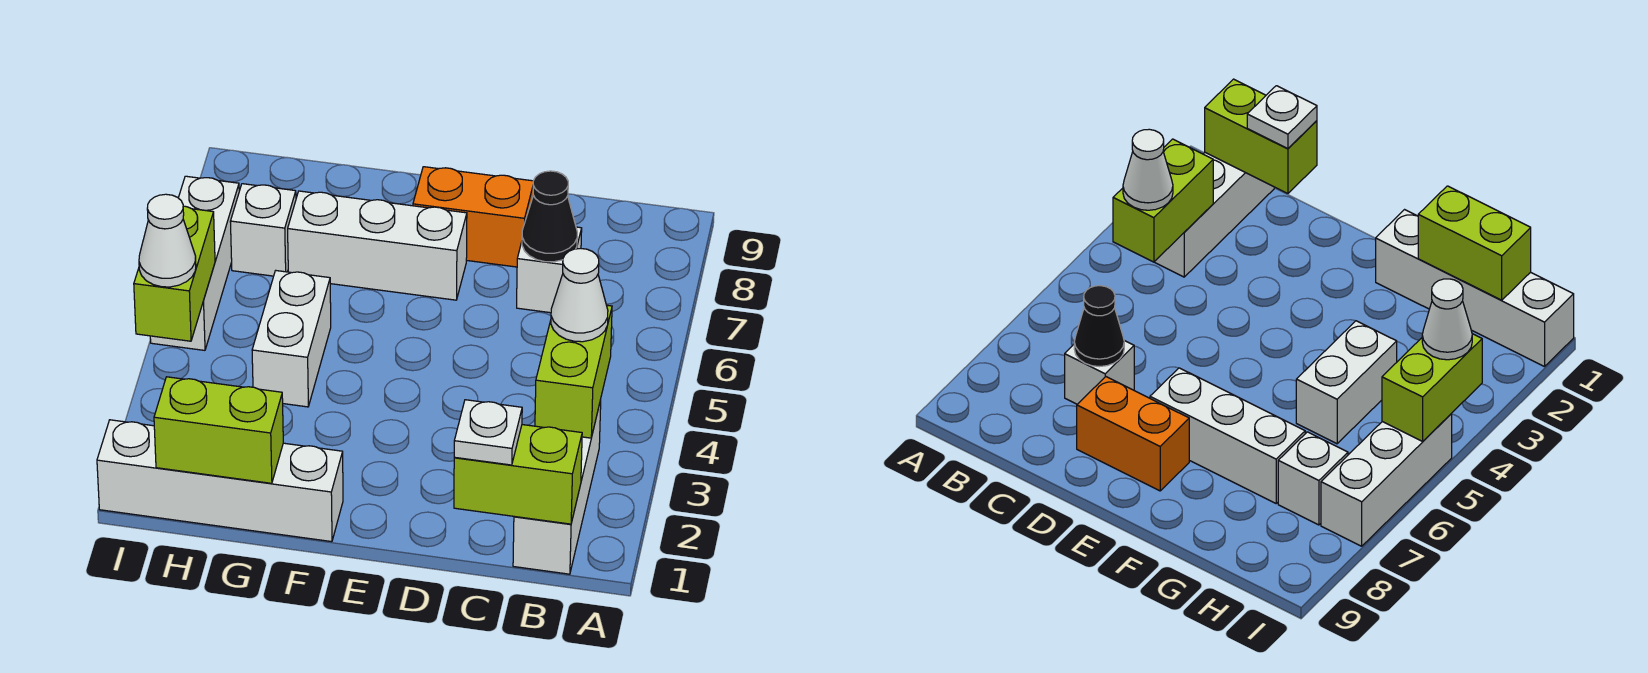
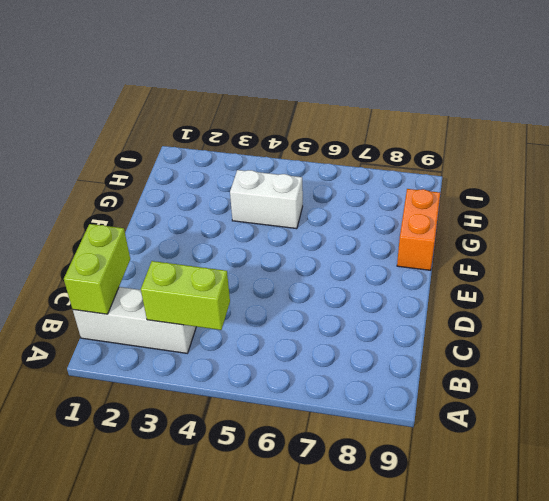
orange brick F9:G9 level 1 -> orange brick D8:E8 level 1
none -> white brick C7 level 1
none -> white brick E7:G7 level 1
none -> white brick F1:I1 level 1

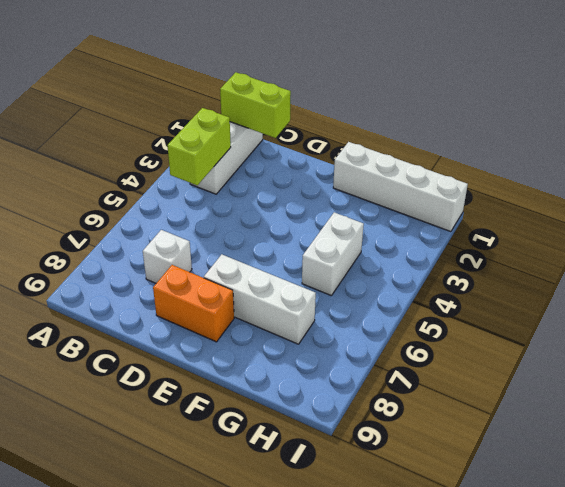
none -> white brick H7 level 1
none -> white brick I5:I7 level 1
none -> black cone C7 level 2

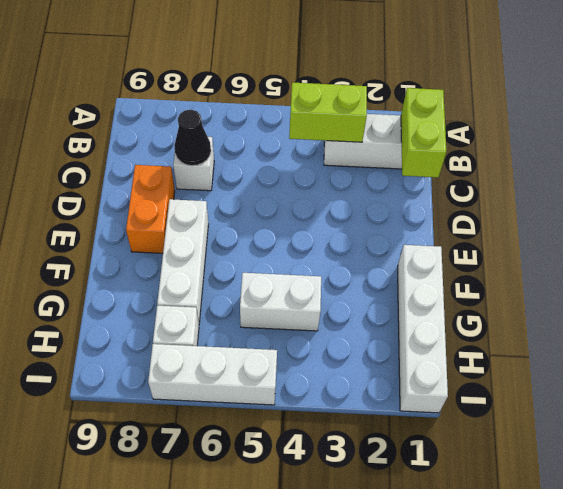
none -> lime brick G1:H1 level 2
none -> lime brick I4:I5 level 2
none -> white cone B4 level 3

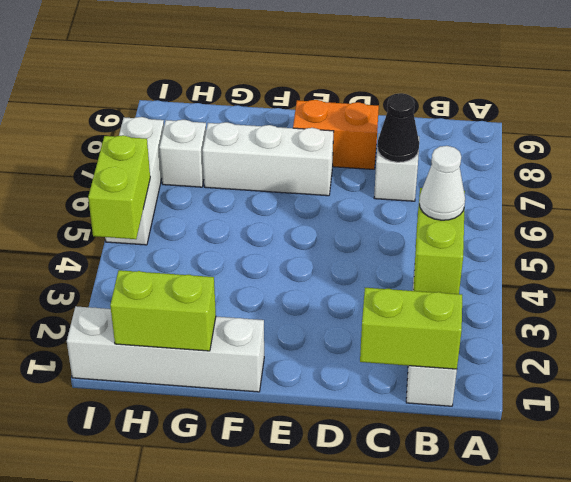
none -> white brick G4:G5 level 1
none -> white plate C1 level 3
none -> white cone I4 level 3

